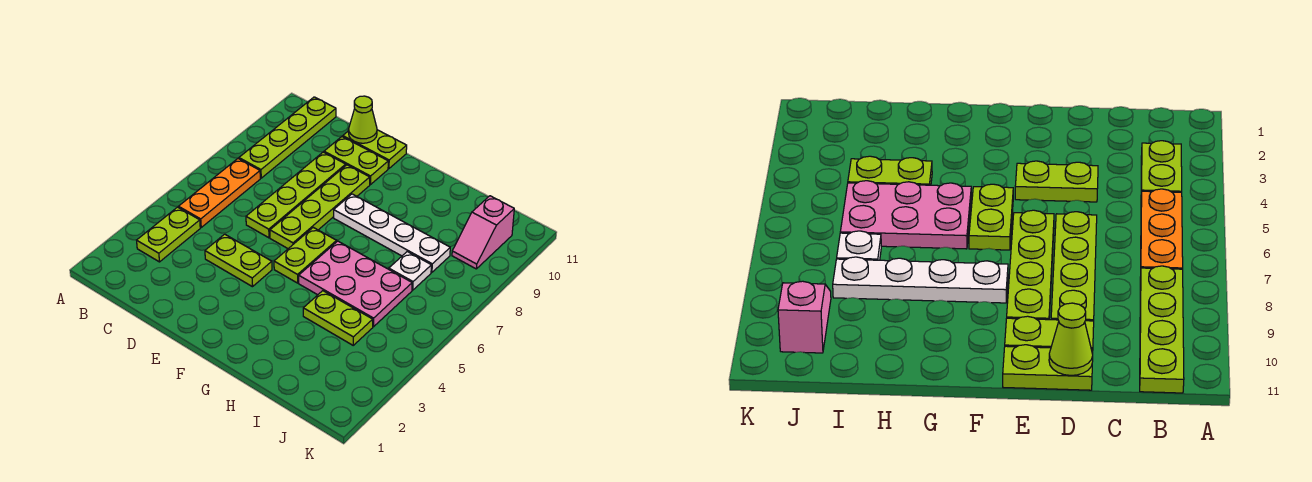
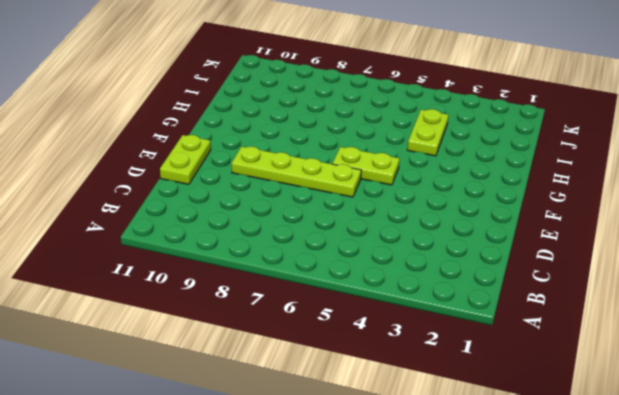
none -> lime plate B3:B4 level 1
none -> orange plate B5:B7 level 1
none -> lime plate B8:B11 level 1

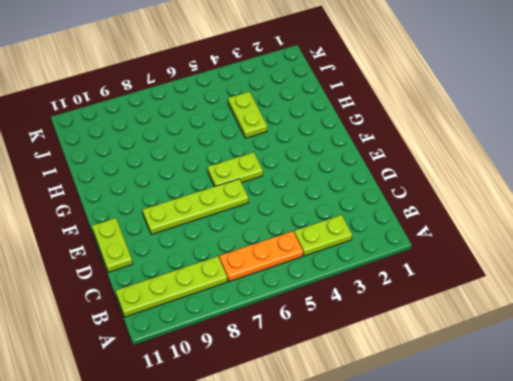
none -> lime plate D4:E4 level 1
none -> lime plate D6:D9 level 1
none -> lime plate D10:E10 level 1

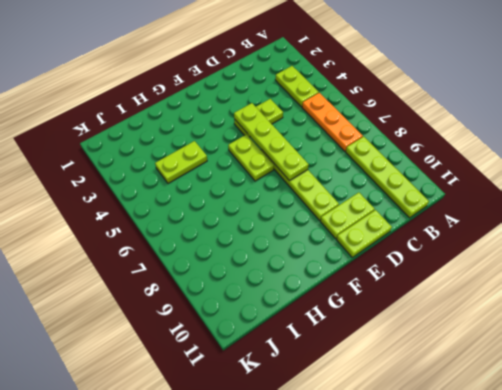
lime plate E4:E7 level 2 -> lime plate D6:D9 level 1
none -> white plate F8:I8 level 1
none -> pink plate G5:I6 level 1
none -> white plate I7 level 1

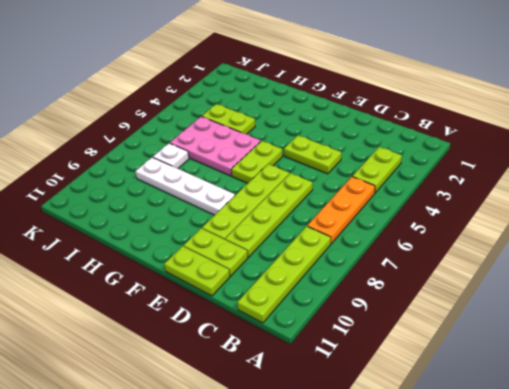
none -> pink slope J9:J10 level 1 top 10
none -> lime cone D11 level 2

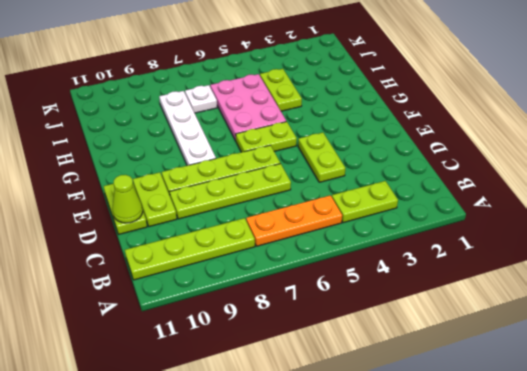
none -> pink slope J9:J10 level 1 top 10

